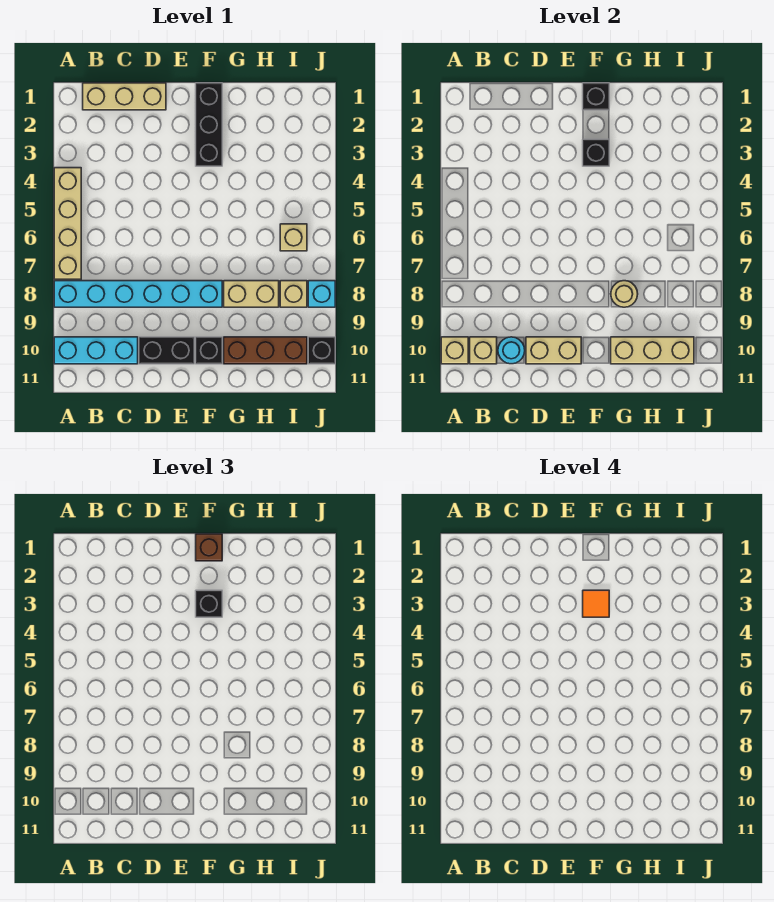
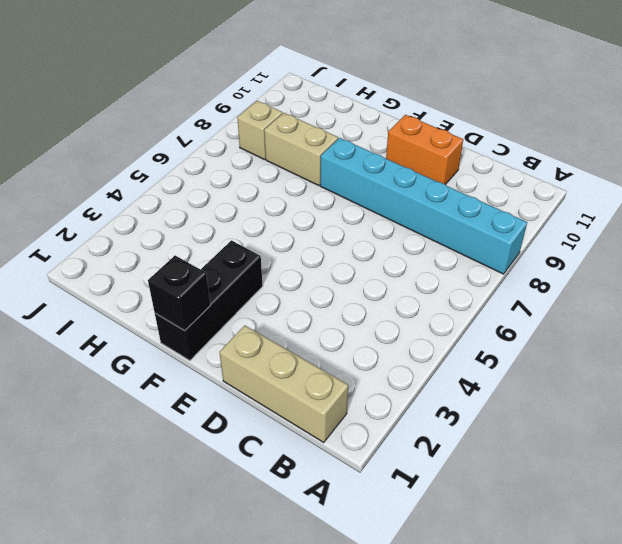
orange brick D10:E10 level 1 -> black brick D10:E10 level 1
none -> tan brick A4:A7 level 1
none -> cyan brick A10:C10 level 1
none -> black brick F10 level 1

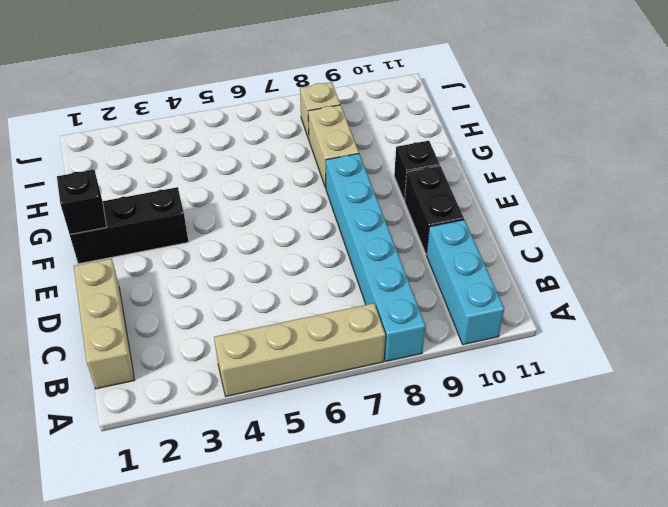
none -> brown brick G10:I10 level 1
none -> tan brick I6 level 1
none -> cyan brick J8 level 1

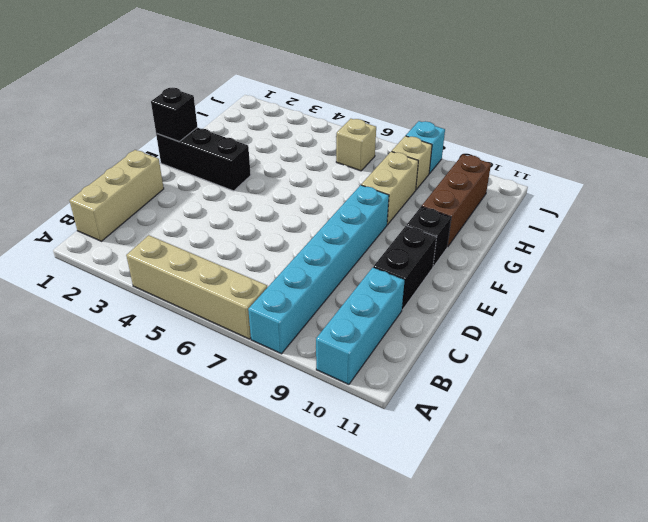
none -> black brick J10 level 1
none -> tan brick A10 level 2
none -> tan brick B10 level 2

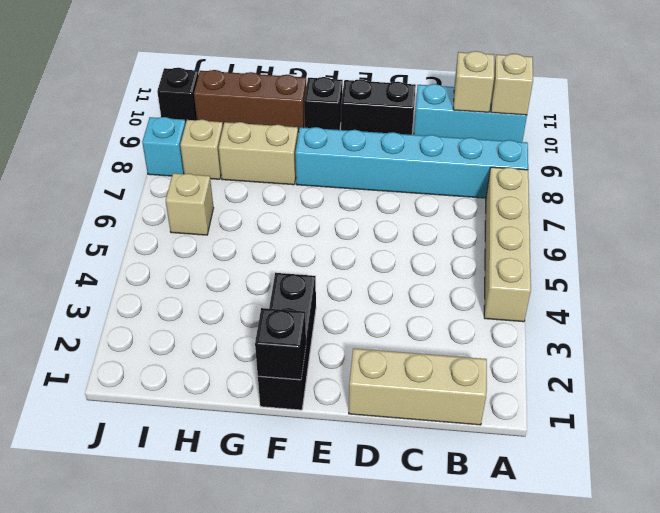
none -> cyan round brick C10 level 2
none -> tan brick D10:E10 level 2
none -> black brick F3 level 2

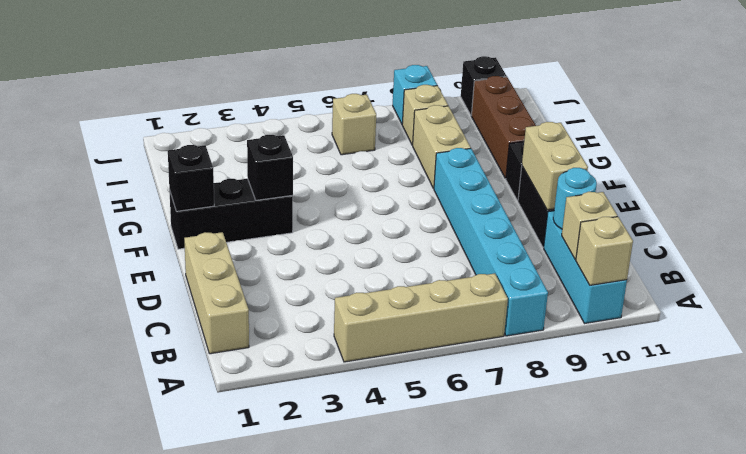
none -> tan round brick G8 level 2
none -> tan brick G10:I10 level 2
none -> brown brick F1 level 3

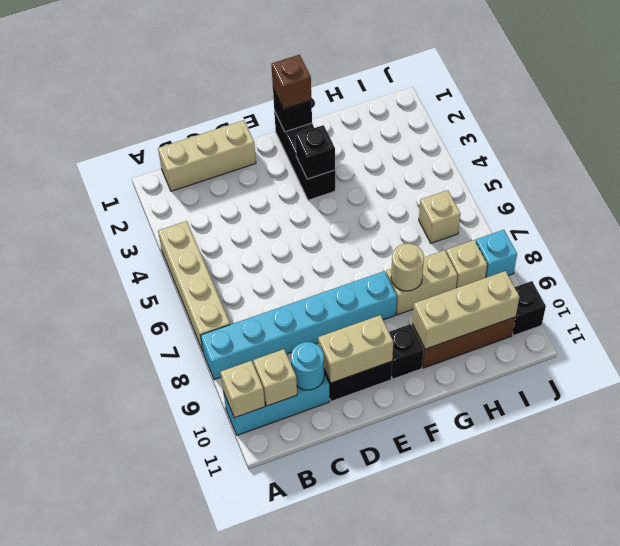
none -> black brick F3 level 3
none -> orange tile F3 level 4

